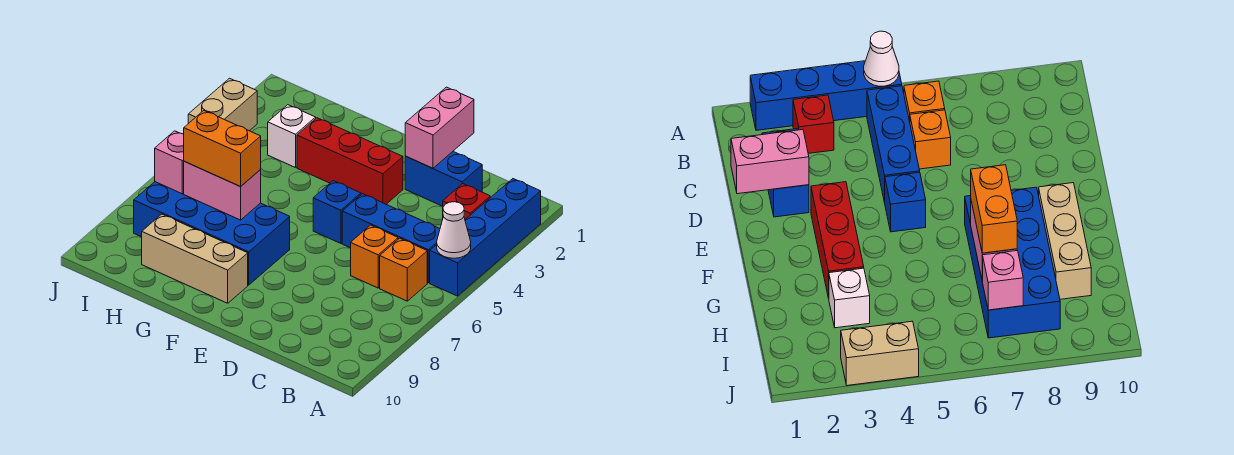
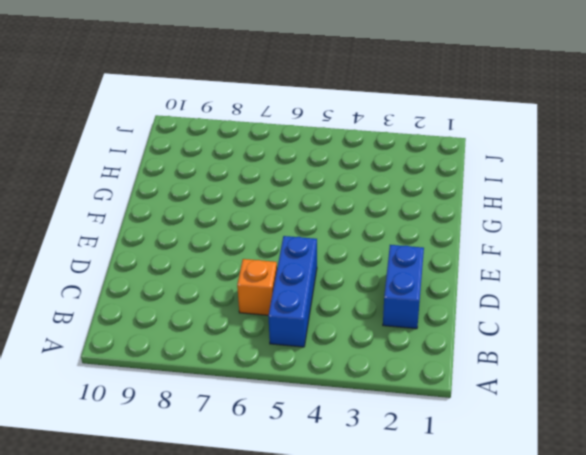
none -> blue brick A2:A5 level 1
none -> red brick B3 level 1
none -> orange brick B6 level 1

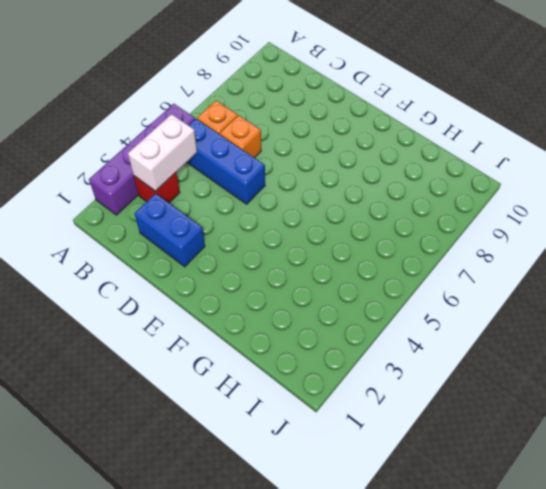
purple brick A2:A5 level 1 -> blue brick A2:A5 level 1
white brick B3:B4 level 2 -> none
none -> red brick E3:G3 level 1
none -> blue brick E5 level 1
none -> blue brick F7:I8 level 1

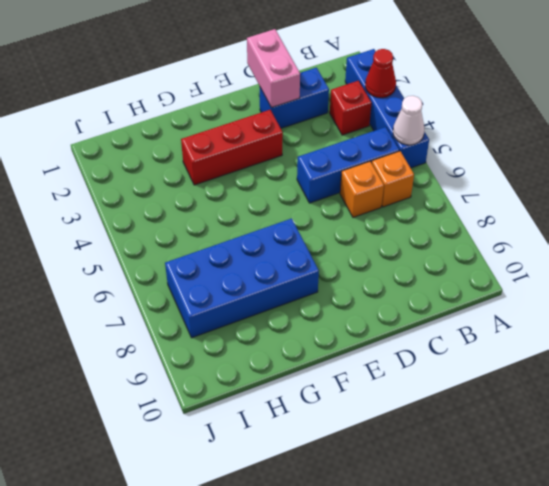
red cone A3 level 2 -> none
none -> blue brick E5 level 1
none -> tan brick F9:H9 level 1
none -> white brick H3 level 1

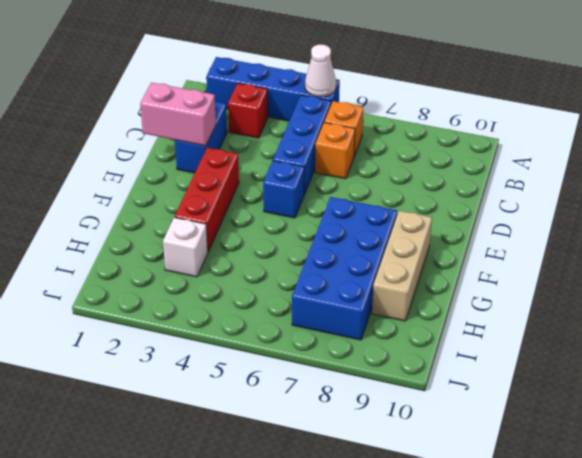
none -> tan brick J3:J4 level 1
none -> pink brick G7:H7 level 2
none -> pink brick I7 level 2

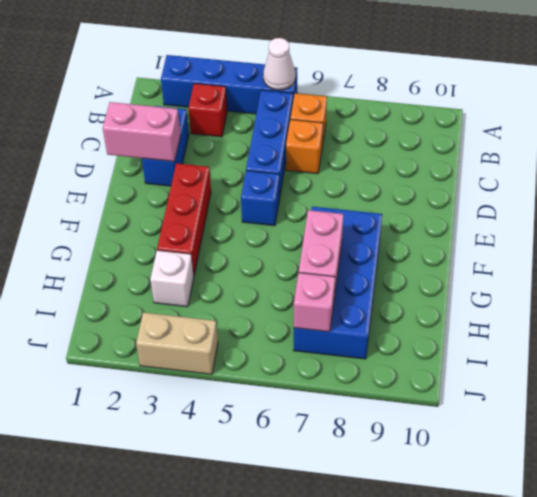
none -> tan brick F9:H9 level 1
none -> orange brick G7:H7 level 3

